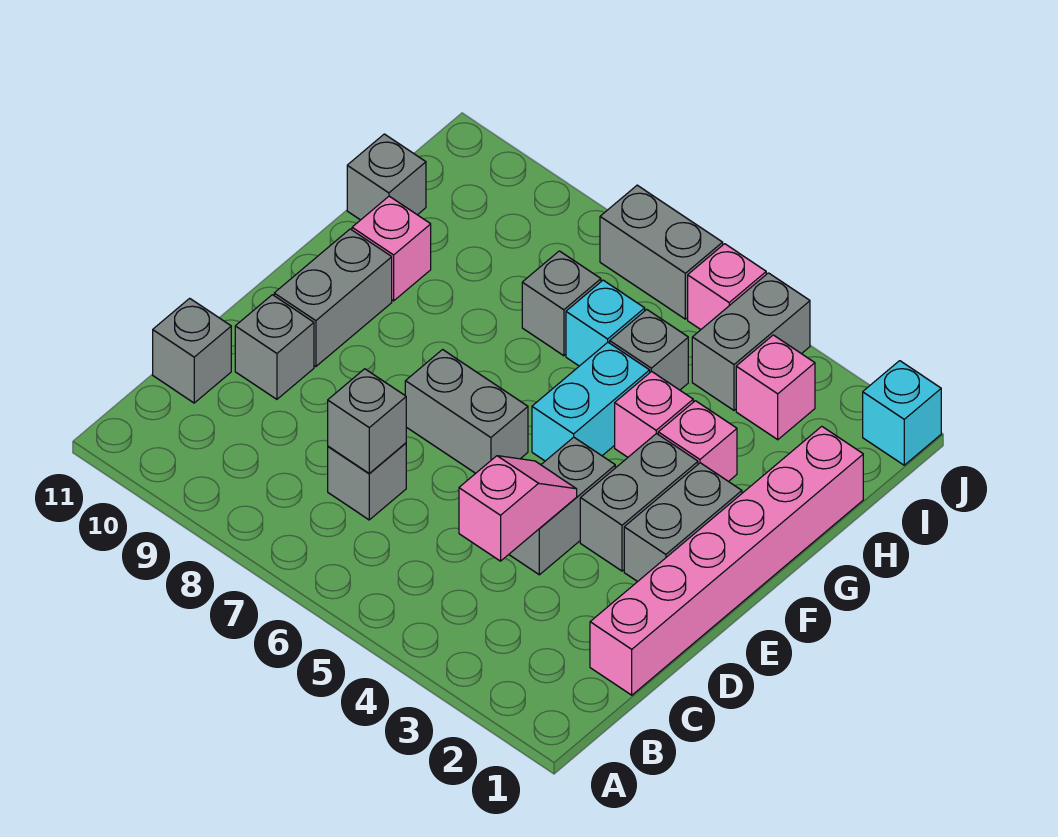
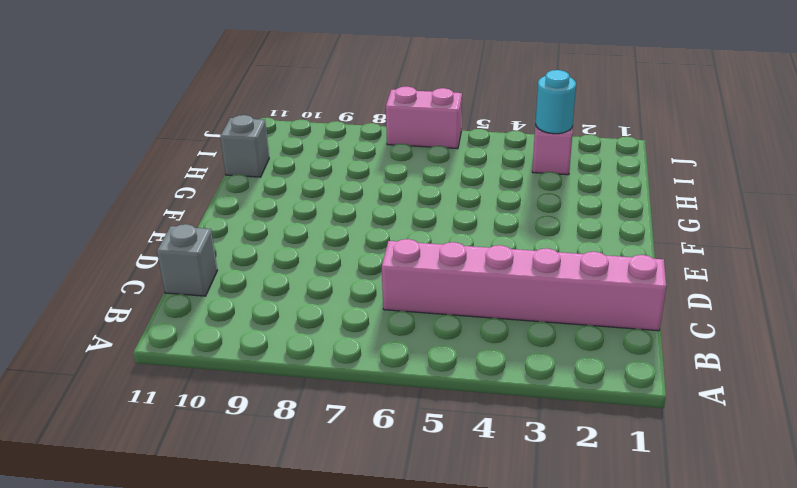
pink brick C1:C6 level 1 -> pink brick C1:H1 level 1
cyan round brick I3 level 2 -> none
pink brick J6:J7 level 1 -> grey brick J6:J7 level 1
none -> grey brick C7 level 1
none -> grey brick D4:E4 level 1
none -> grey brick D10 level 1

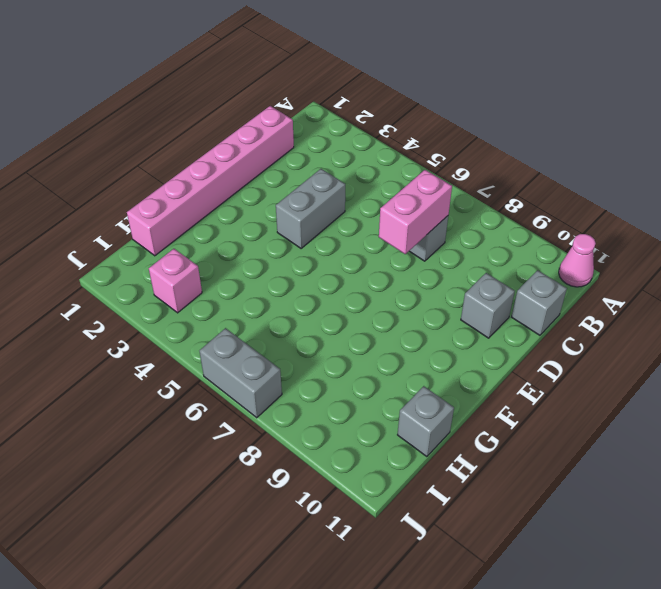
pink cone A11 level 1 -> none
pink brick C7:D7 level 2 -> grey brick C7 level 2
none -> grey brick E2:F2 level 1
none -> grey brick E3:F3 level 1
none -> grey brick E6:E7 level 1

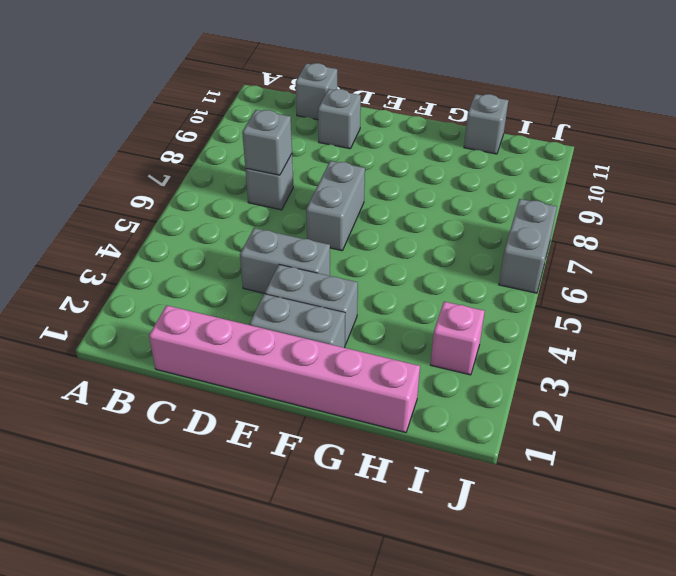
none -> grey brick E10:F10 level 1
none -> cyan brick F5:G5 level 1
none -> pink brick G3 level 1

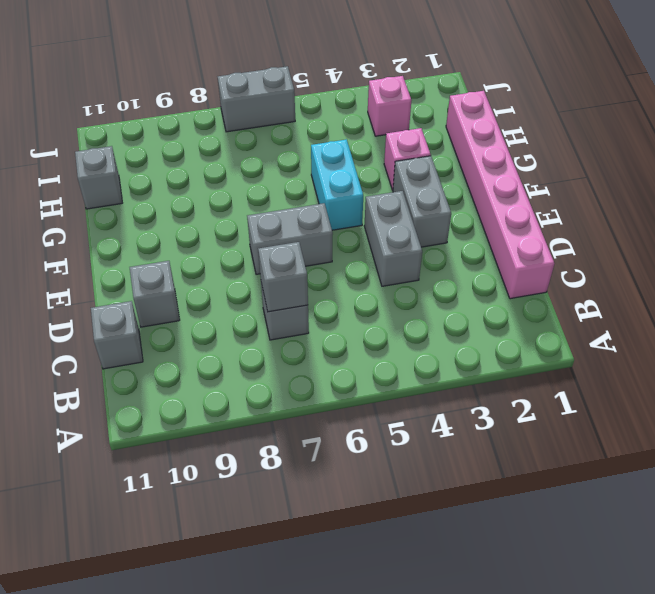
none -> grey brick E2:F2 level 1
none -> grey brick E10:F10 level 1
none -> pink brick G4 level 1

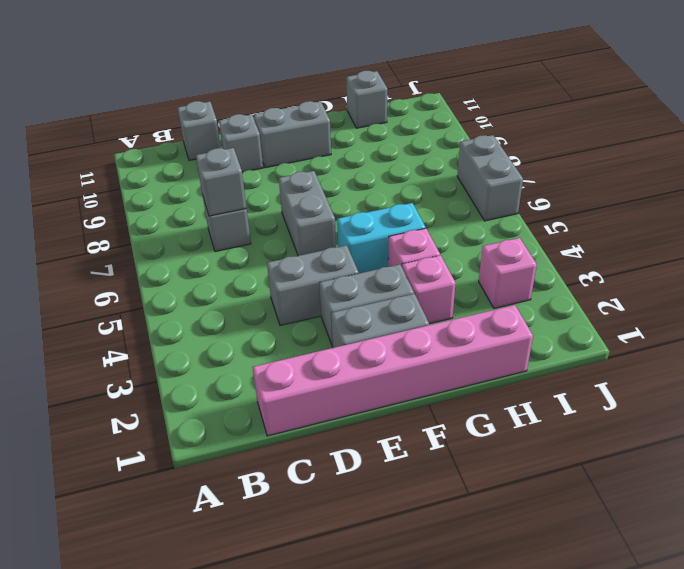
none -> pink brick G10 level 1
none -> grey brick H5 level 1
none -> cyan brick H6 level 1

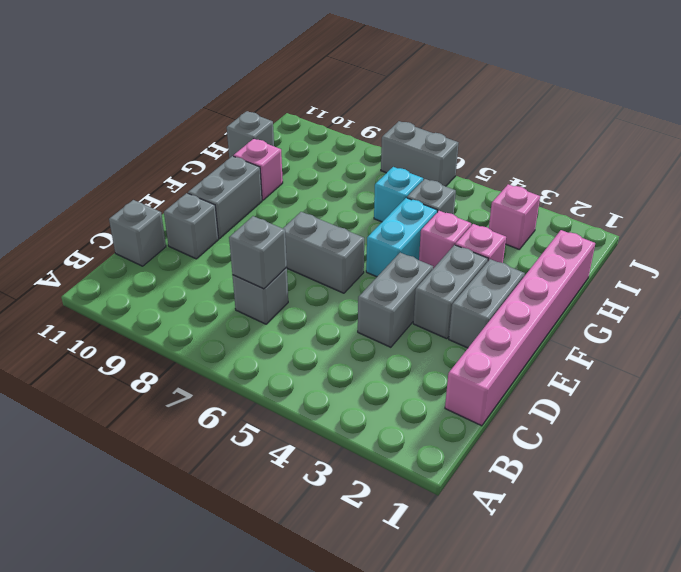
none -> grey brick H7 level 1
none -> grey brick I4:J4 level 1
none -> cyan brick J1 level 1

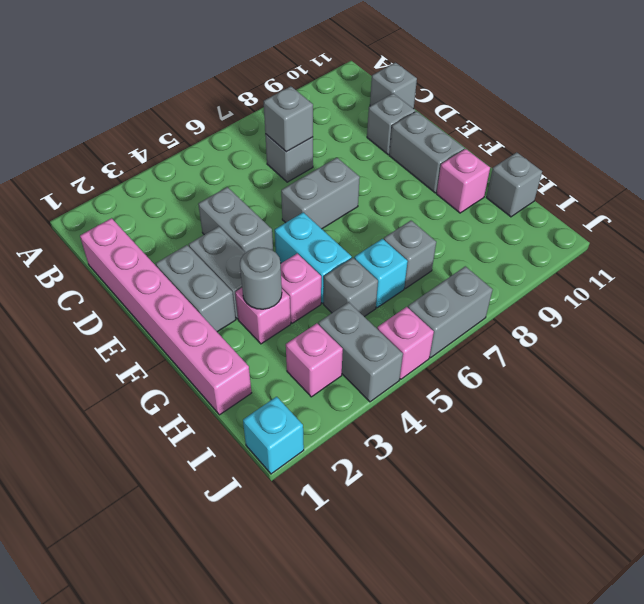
grey round brick G3 level 2 -> none
none -> pink slope C4:D4 level 2 top C

